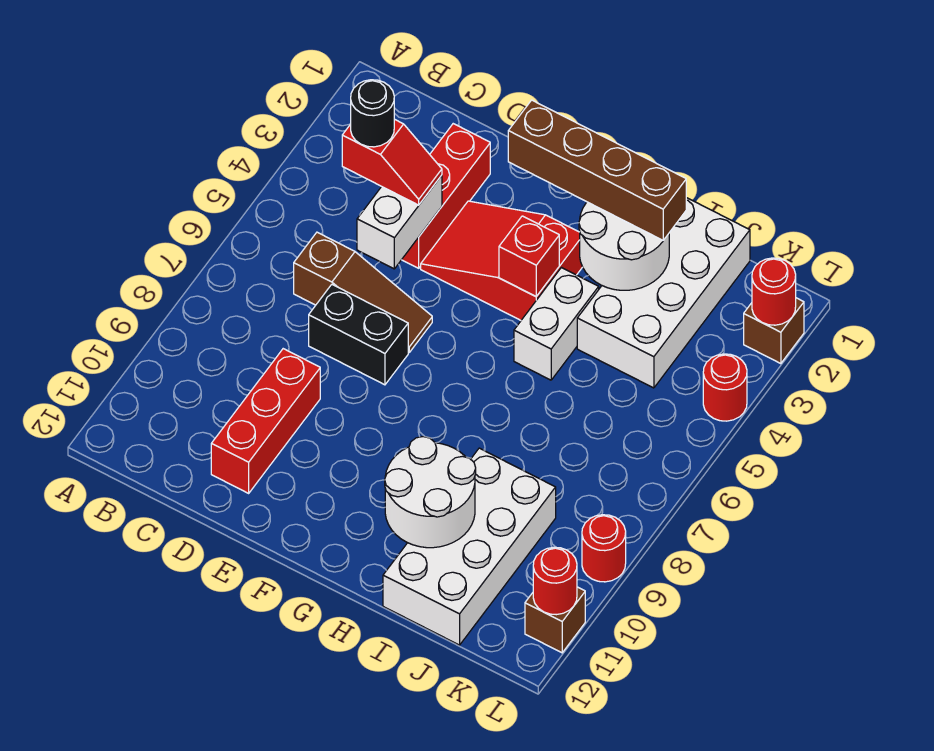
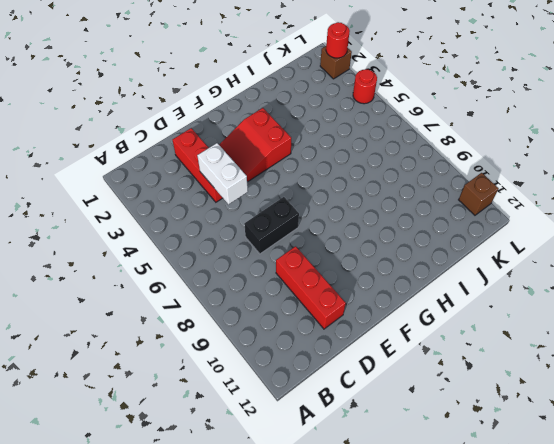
none -> brown slope C6:E6 level 1 top C
none -> white brick H4:H5 level 1
none -> white brick I1:J4 level 1

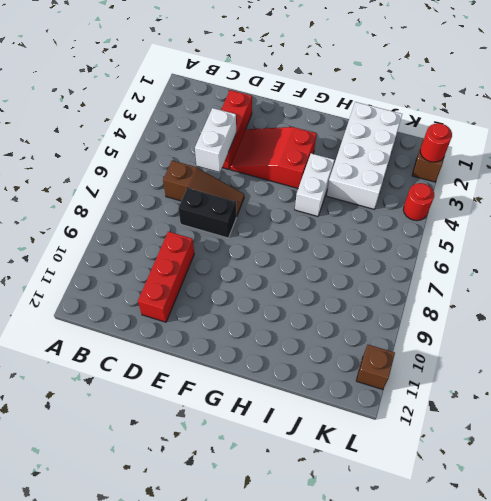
none -> white brick I9:J12 level 1
none -> red round brick L9 level 1
none -> red brick G4 level 2

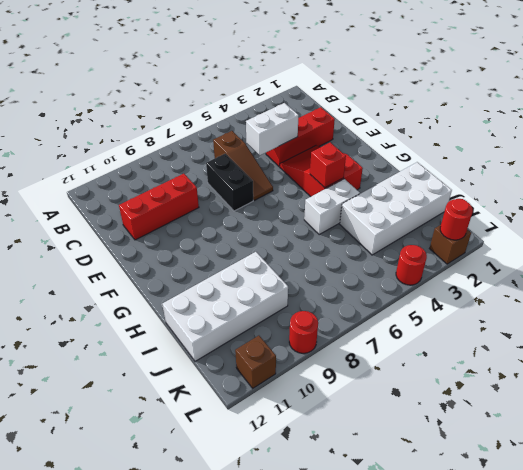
none -> white round brick H2:I3 level 2
none -> white round brick H10:I11 level 2
none -> red round brick L11 level 2

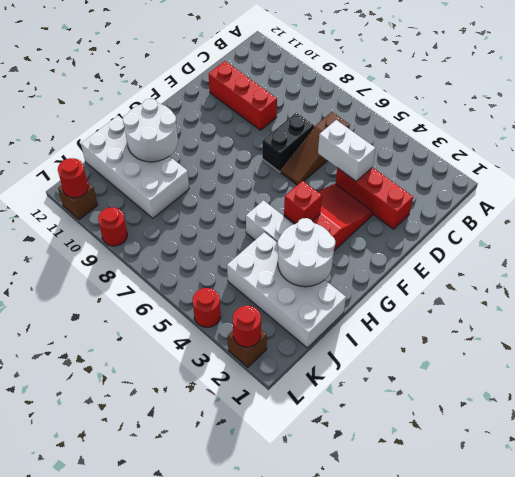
none -> red slope C4:D4 level 3 top C
none -> brown brick F2:I2 level 3
none -> black round brick C4 level 4

